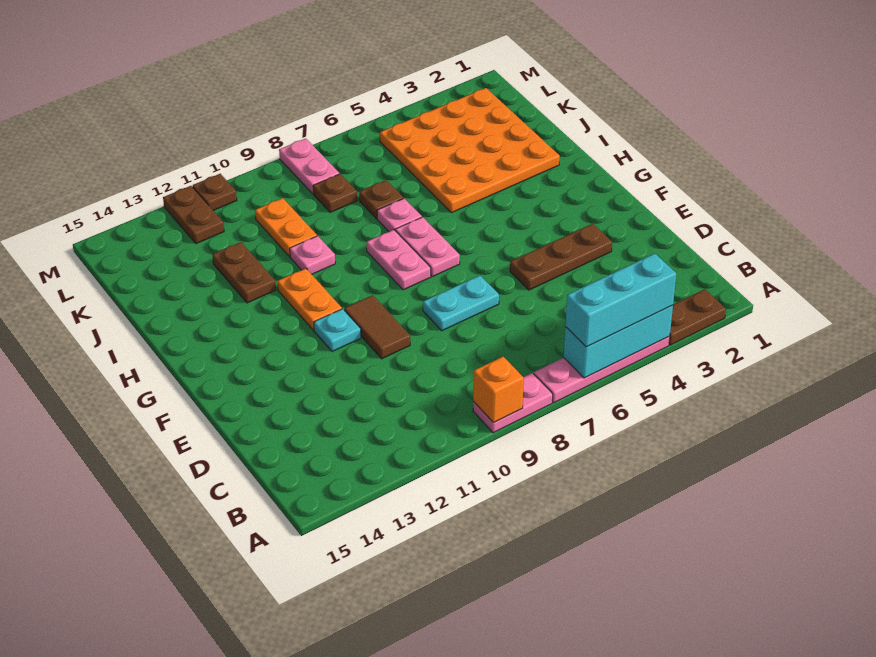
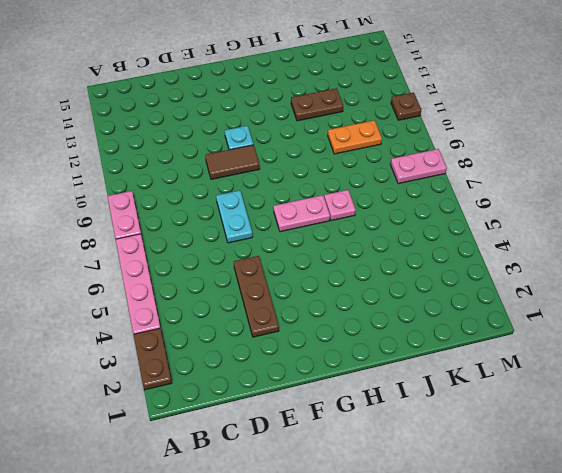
none -> pink plate G8:H8 level 1
none -> orange plate G11:H11 level 1
none -> orange plate I2:L5 level 1

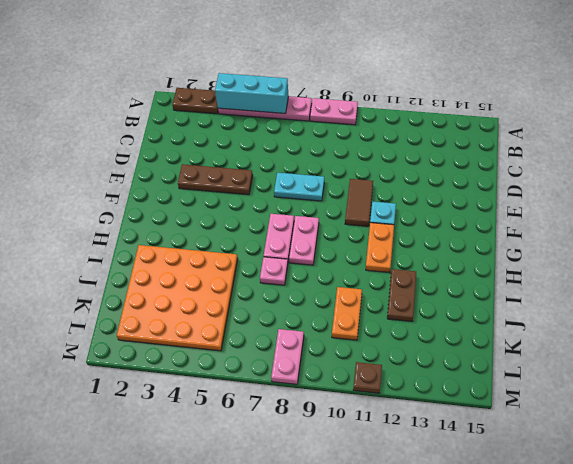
none -> pink plate I10 level 1
none -> brown plate J7 level 1
none -> brown plate K8 level 1

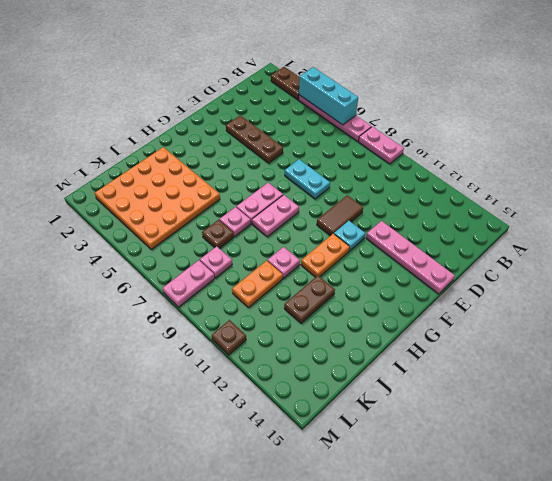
pink plate E12:E15 level 1 -> none
pink plate K8 level 1 -> brown plate K8 level 1
none -> brown plate L12:M12 level 1
none -> orange brick A9 level 2
none -> cyan brick A4:A6 level 3

